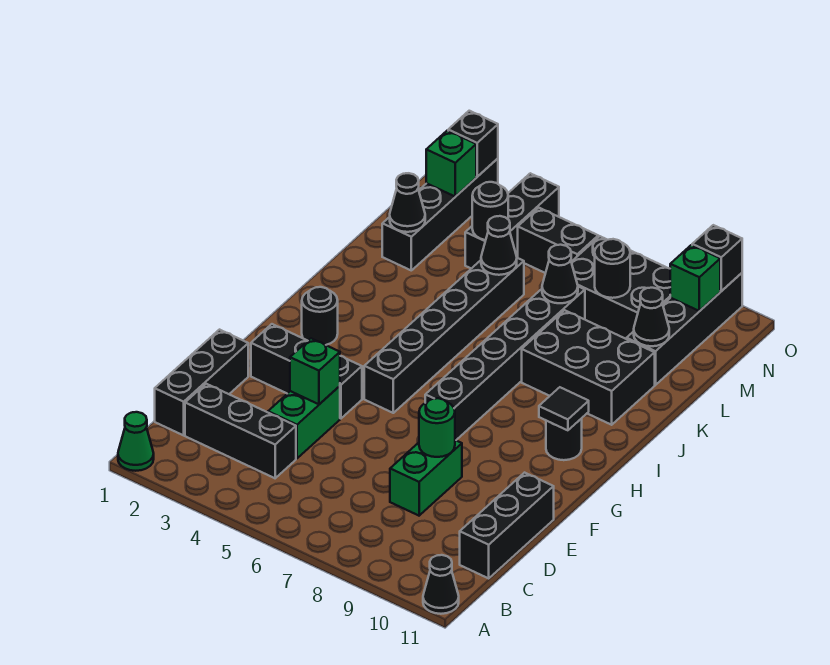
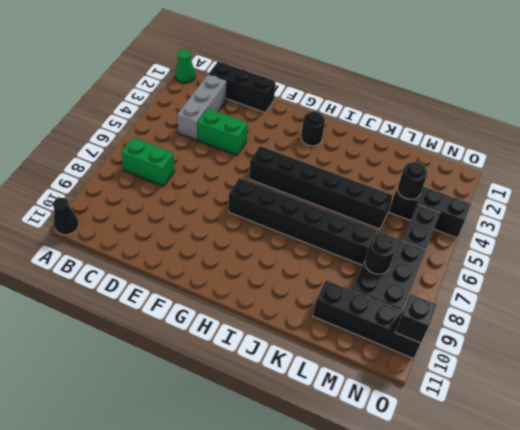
green brick B7:C7 level 1 -> green brick D8:E8 level 1
grey brick C2:C4 level 1 -> black brick C2:C4 level 1
none -> black brick C11:E11 level 1
none -> black brick F2:F4 level 1
none -> black round brick H10 level 1
none -> black brick J8:K10 level 1

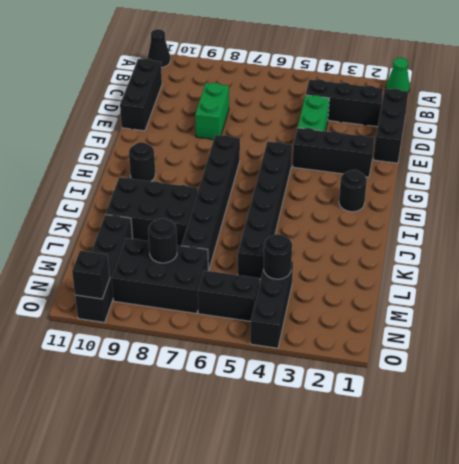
none -> black brick L2:O2 level 1
none -> green brick E4 level 2
none -> green round brick E8 level 2
none -> black tile H10 level 2

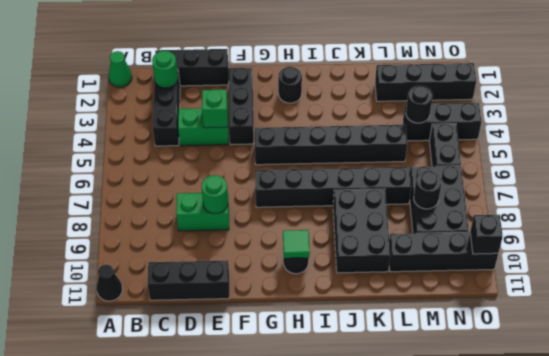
green round brick C2 level 2 -> none
green tile H10 level 2 -> black tile H10 level 2
none -> black cone L2 level 2
none -> black cone L5 level 2
none -> black cone L7 level 2
none -> black cone L10 level 2

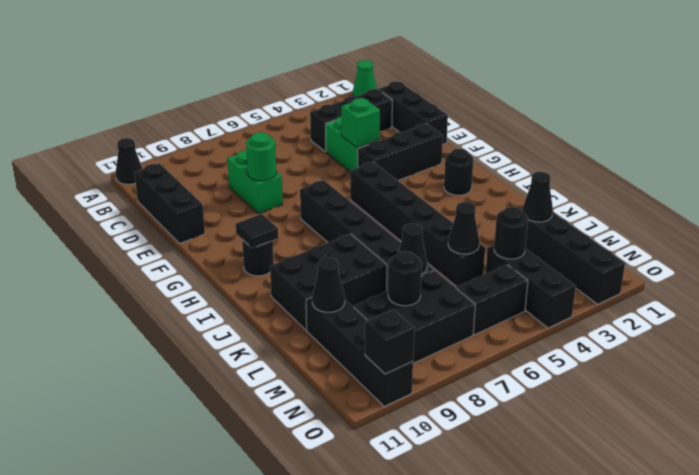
none -> green brick N2 level 2
none -> green brick N10 level 2
none -> black brick O2 level 2

